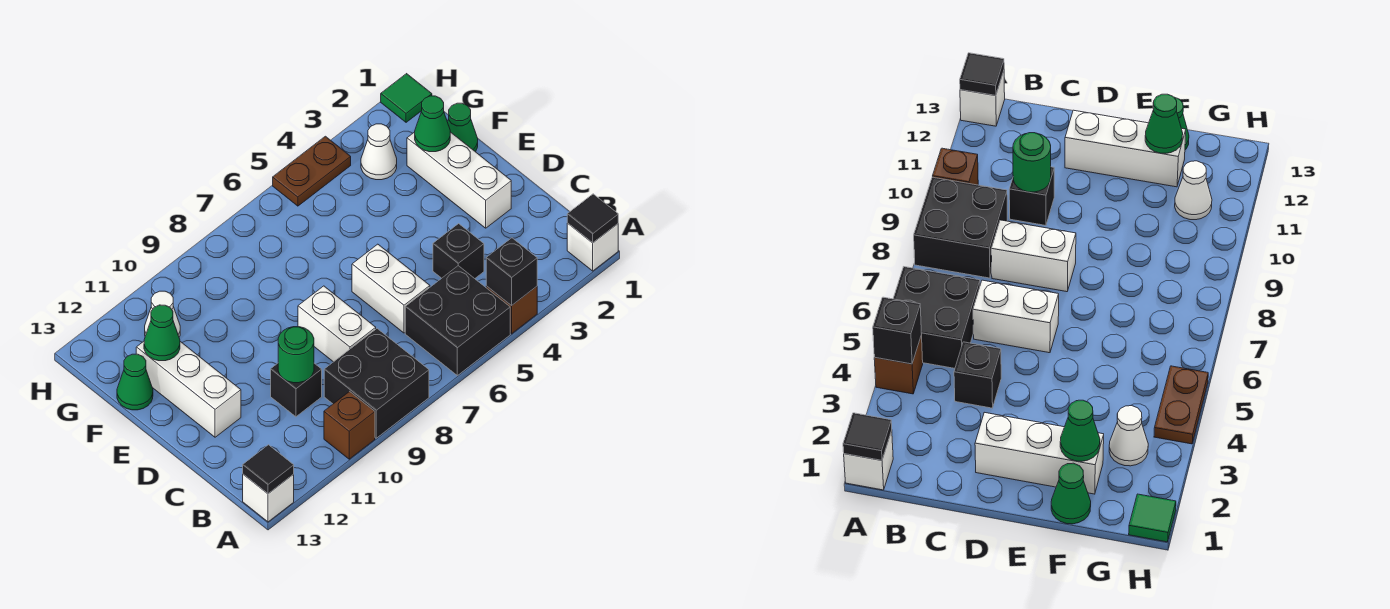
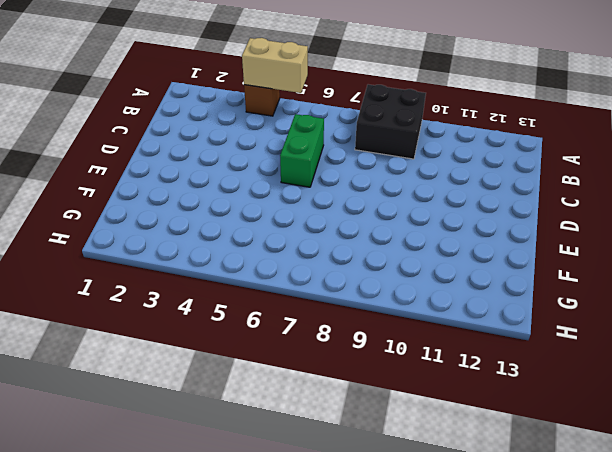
tan brick A4:A5 level 2 -> black brick A4 level 2
green brick C6:D6 level 1 -> white brick C6:D6 level 1
none -> white brick A1 level 1
none -> black brick A5:B6 level 1
none -> brown brick A10 level 1

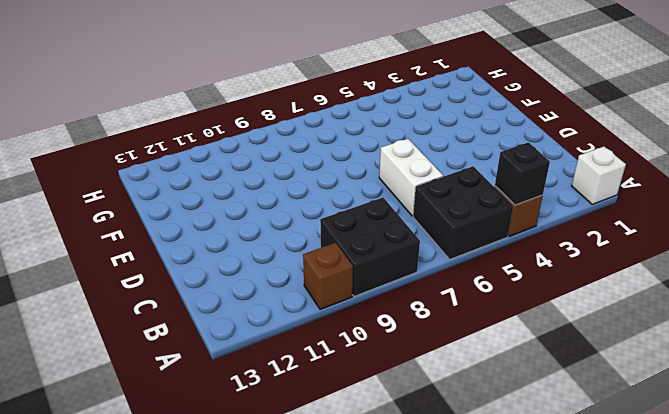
none -> white brick A13 level 1
none -> black brick C4 level 1
none -> white brick C8:D8 level 1

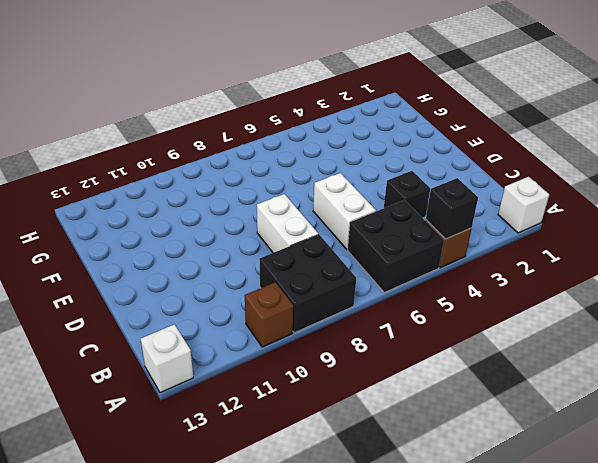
none -> black brick C10 level 1
none -> white brick D2:F2 level 1
none -> white brick D12:F12 level 1

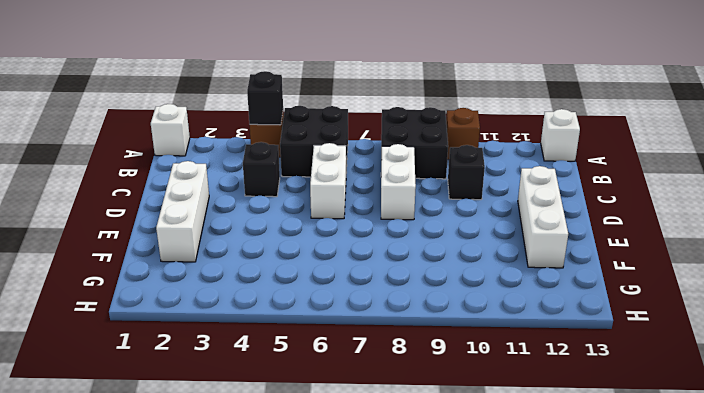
none -> green cone F1 level 1
none -> green cone F13 level 1
none -> white cone G3 level 1

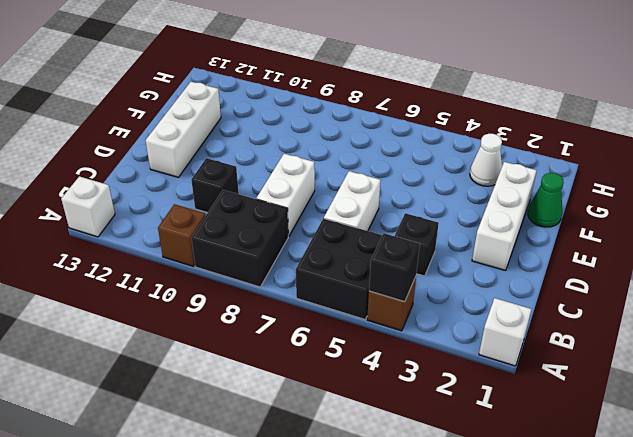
none -> green cone F13 level 1
none -> white cone G11 level 1
none -> green tile H1 level 1

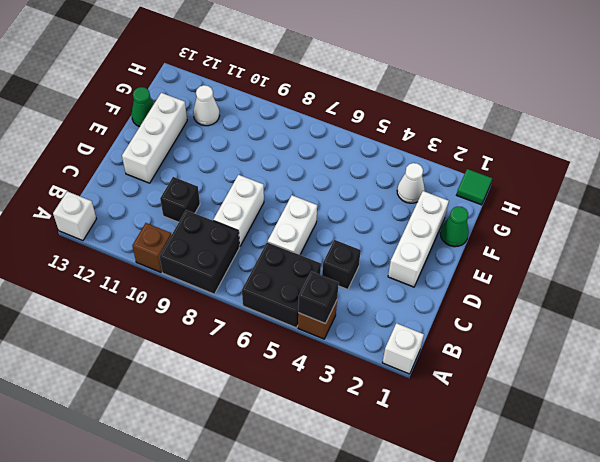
none -> brown plate H4:H5 level 1
none -> black tile A1 level 2
none -> black tile A13 level 2

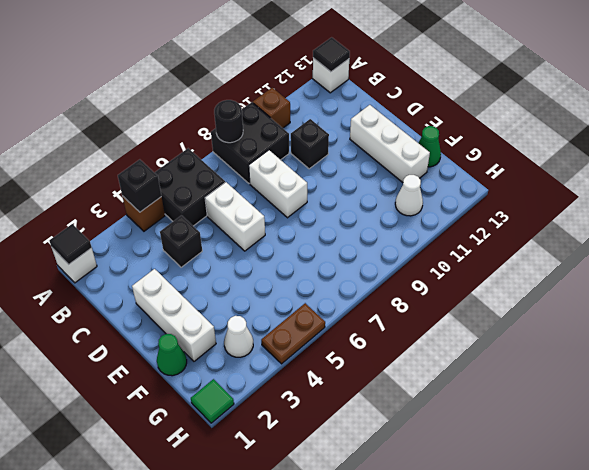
black round brick A8 level 2 -> none
none -> green round brick C10 level 2
none -> green cone F2 level 2
none -> green cone F12 level 2

